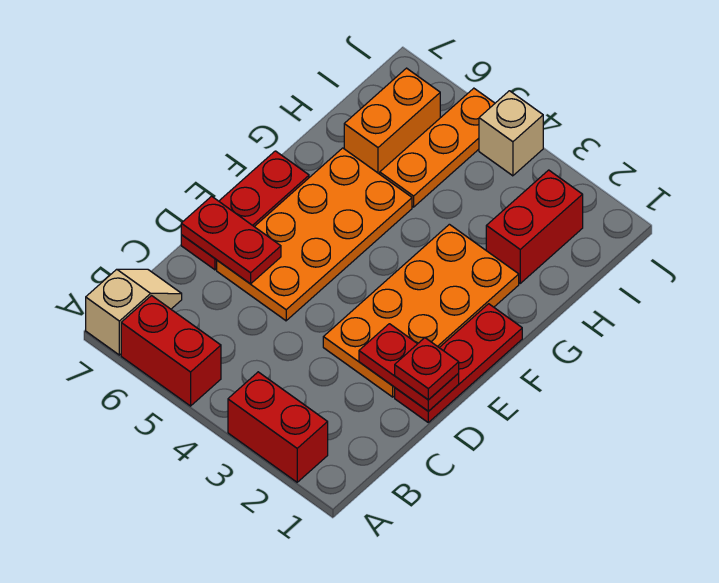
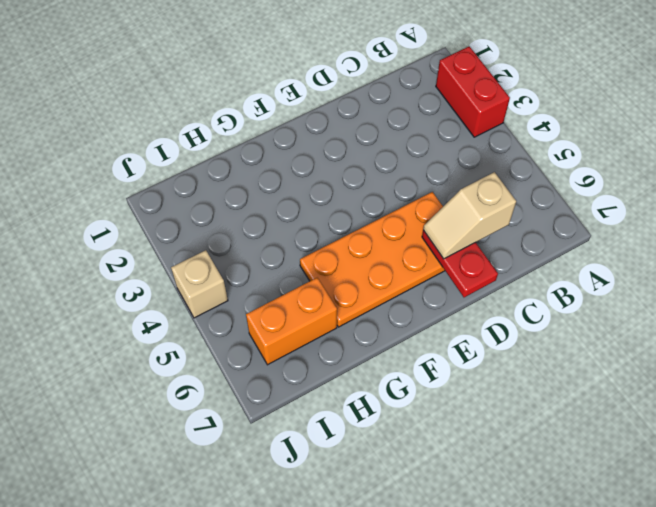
tan slope C6:D6 level 3 top C -> tan slope A7:B7 level 1 top A
none -> red brick A5:A6 level 1
none -> red plate D1:F1 level 1
none -> orange plate D2:G3 level 1

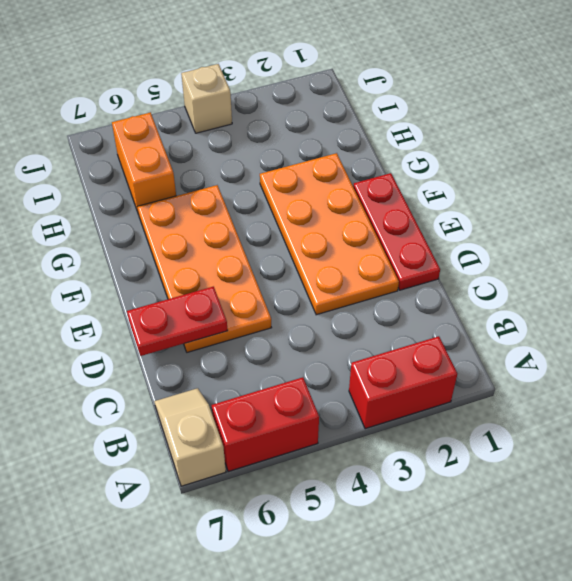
none -> red plate D7:F7 level 1
none -> red brick H2:I2 level 1
none -> orange plate H5:J5 level 1

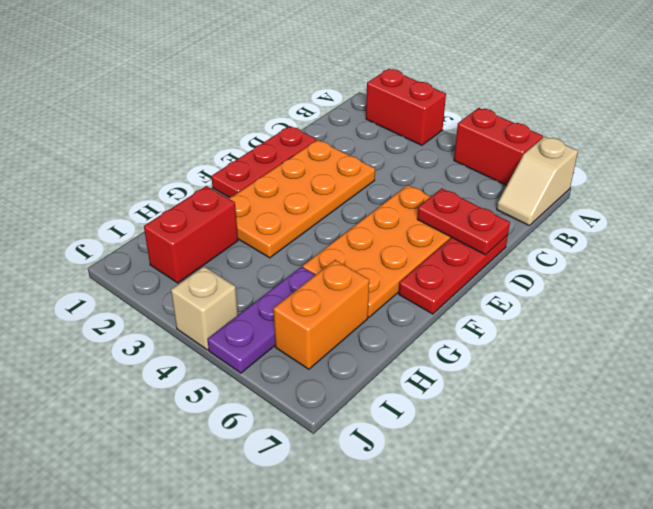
purple plate H5:J5 level 1 -> orange plate H5:J5 level 1
none -> red plate D1:D2 level 2
none -> red plate D1 level 3

